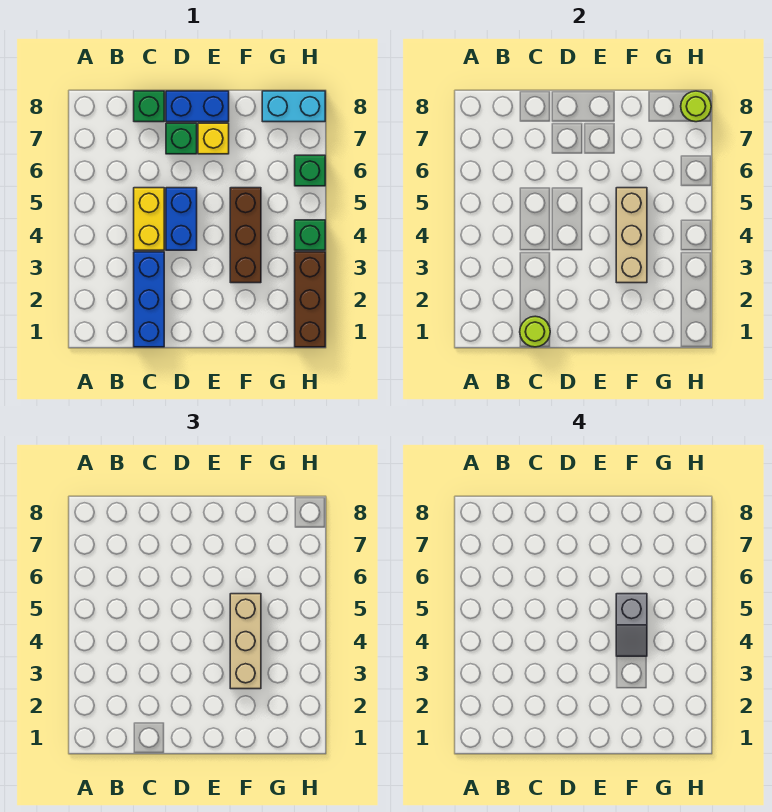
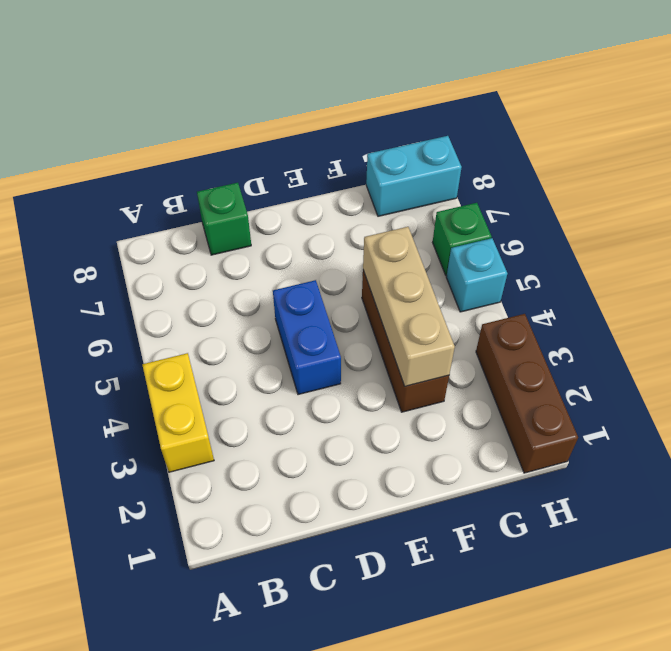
yellow brick A3:A4 level 1 -> yellow brick C4:C5 level 1
cyan brick H5 level 1 -> none
none -> blue brick C1:C3 level 1
none -> green brick D7 level 1
none -> blue brick D8:E8 level 1

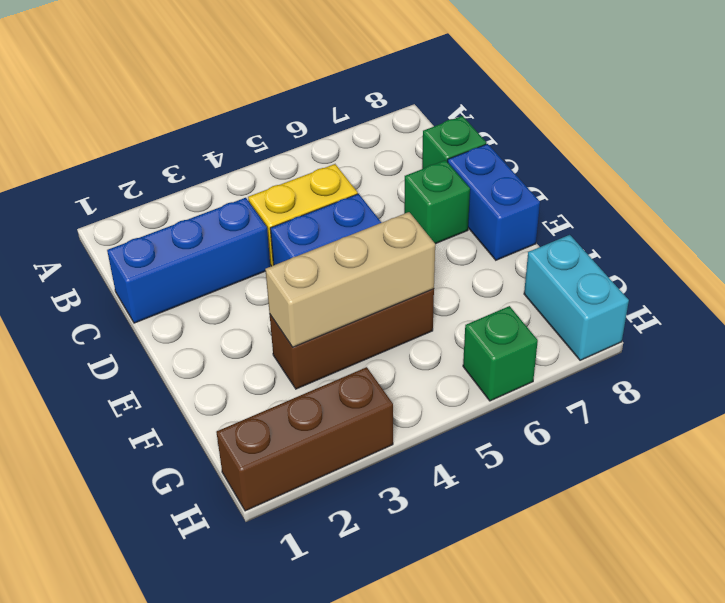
none -> yellow brick E7 level 1
none -> green brick H4 level 1
none -> lime round brick C1 level 2

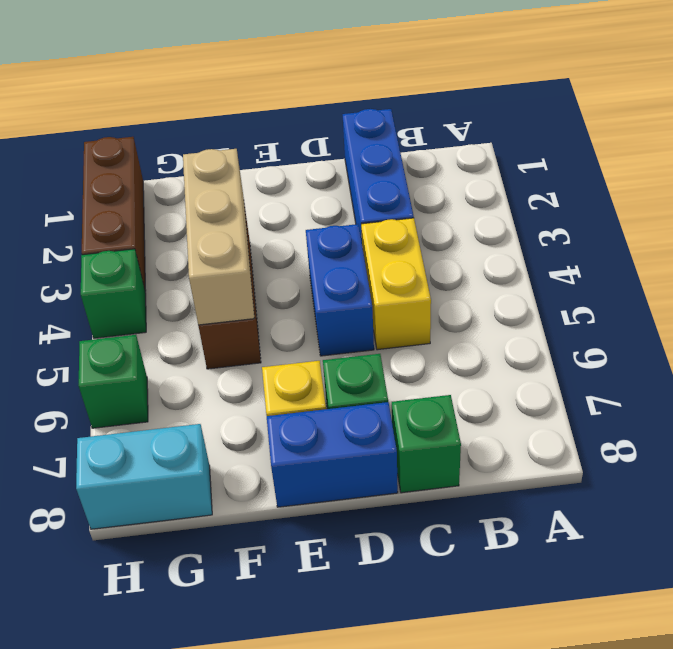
none -> lime round brick C1 level 2
none -> lime round brick H8 level 2
none -> tan brick F3:F5 level 3

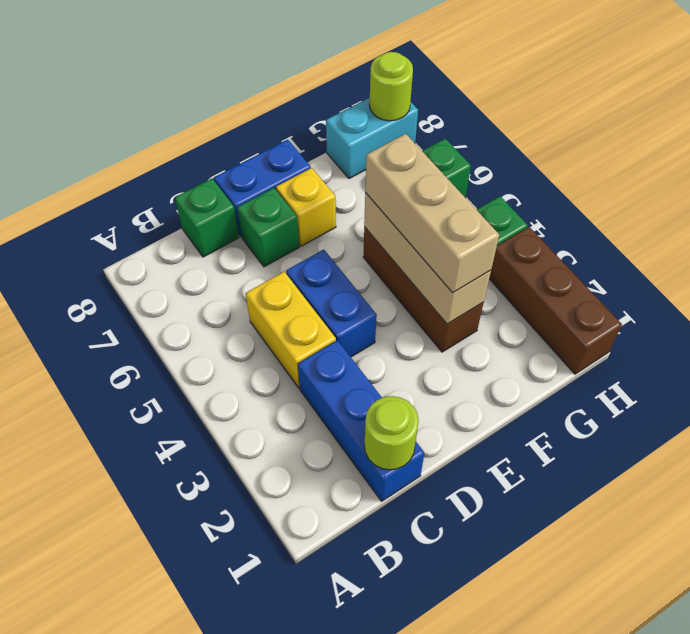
none -> grey slope F4:F5 level 4 top 5

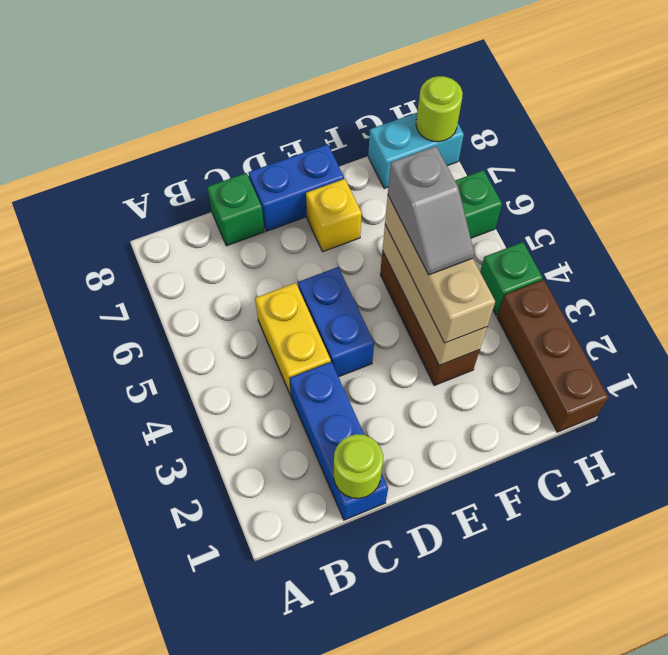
none -> green brick D7 level 1

